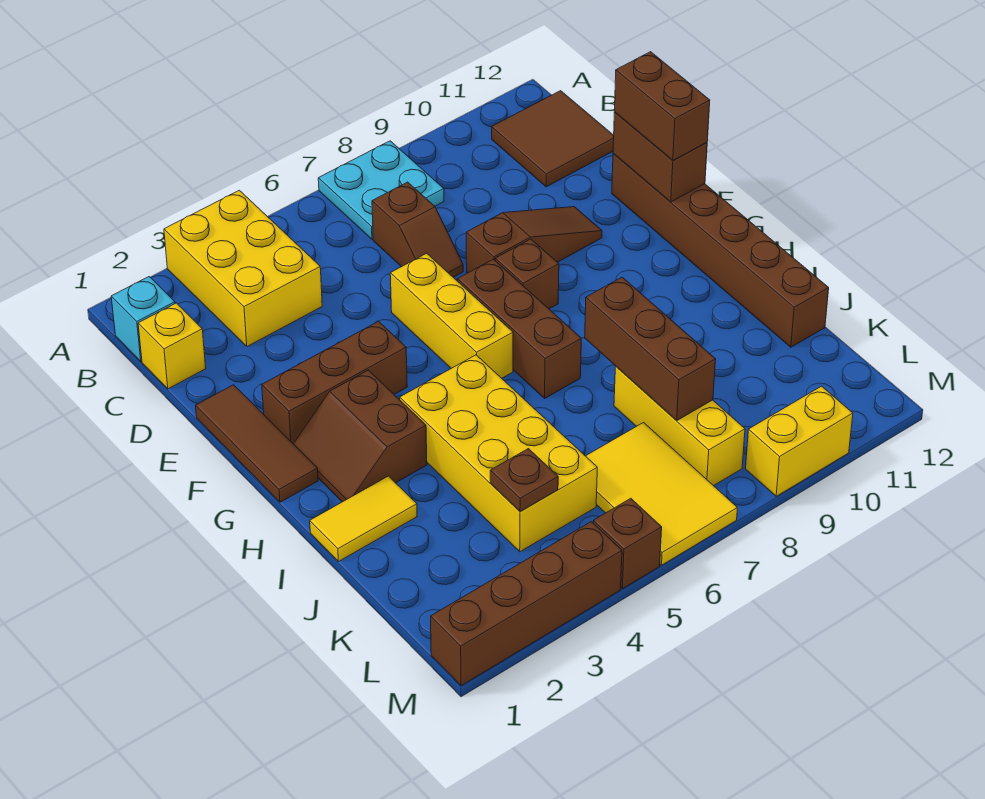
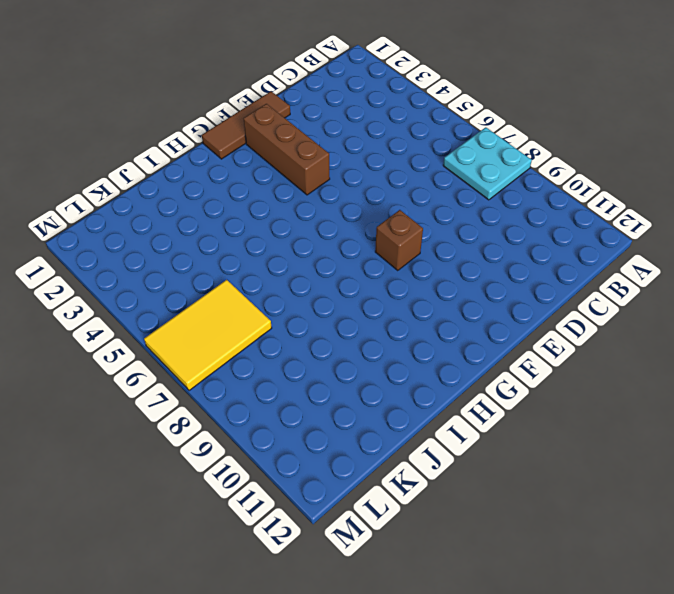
none -> yellow brick A3:C4 level 1
none -> cyan brick B1 level 1
none -> brown tile B11:C12 level 1

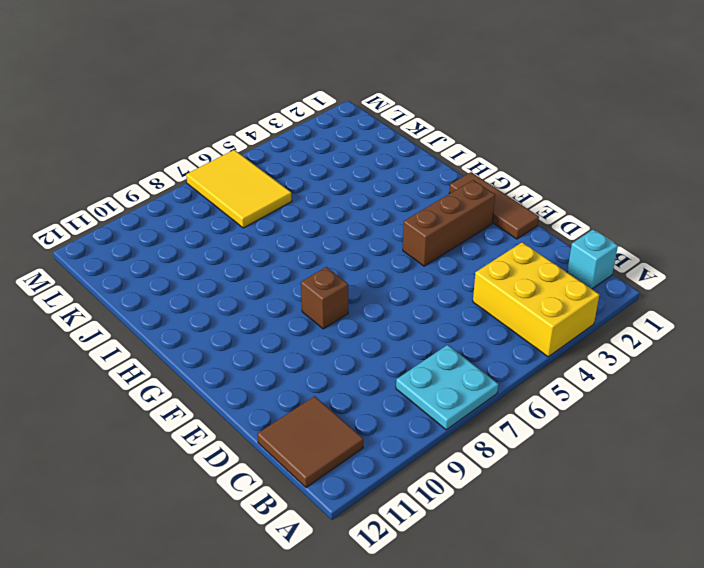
none -> yellow brick C1 level 1
none -> brown slope C7:D7 level 1 top C
none -> yellow brick E6:G6 level 1

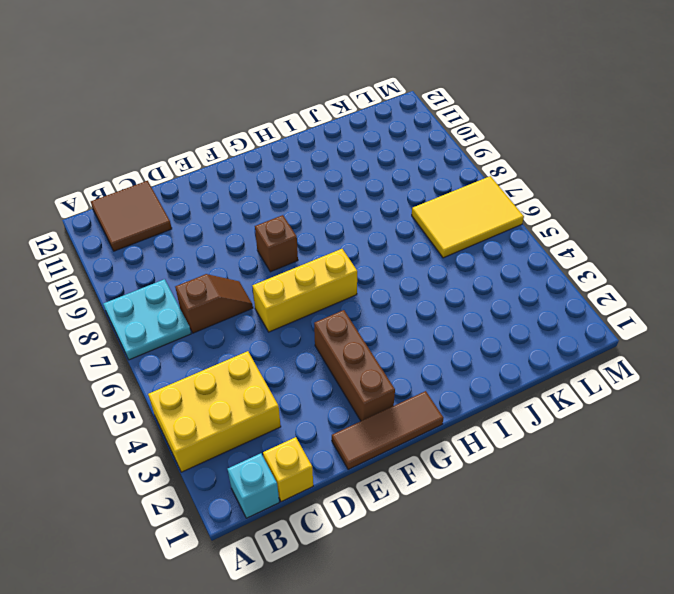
none -> brown slope E8:E10 level 1 top 8
none -> brown brick E12:J12 level 1
none -> brown brick F7:H7 level 1

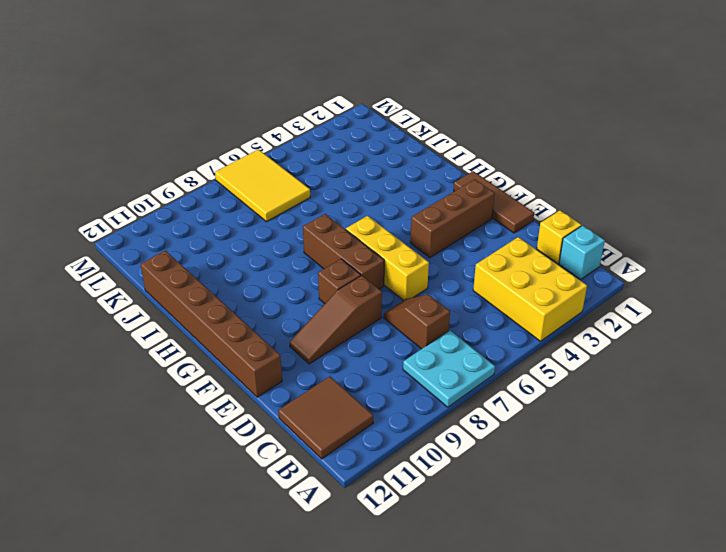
none -> brown slope G2:H3 level 1 top 3
none -> yellow brick H4:K5 level 1
none -> yellow tile I1:I2 level 1

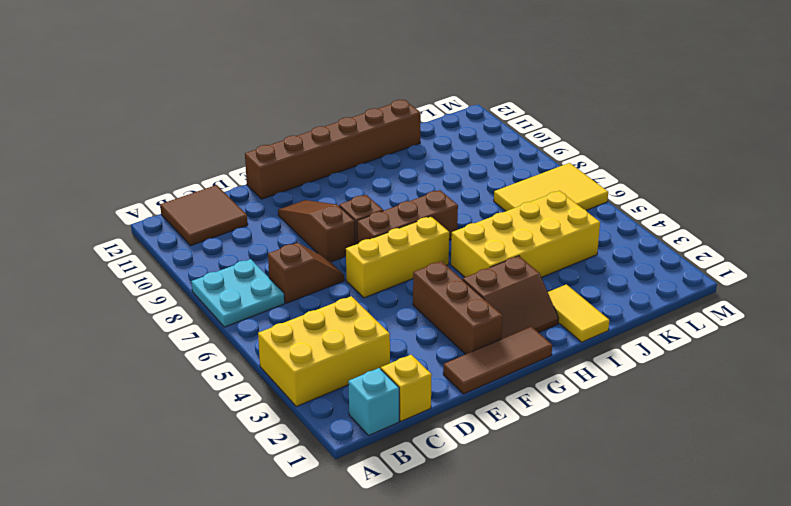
none -> yellow brick J8:L8 level 1
none -> brown brick M1:M4 level 1
none -> brown brick M5 level 1

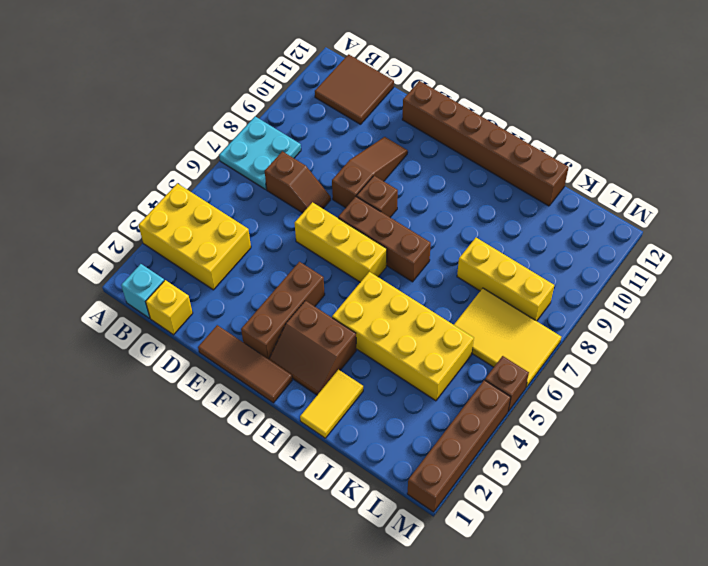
none -> yellow brick M9:M10 level 1
none -> brown brick E12:F12 level 2
none -> brown brick I8:K8 level 2

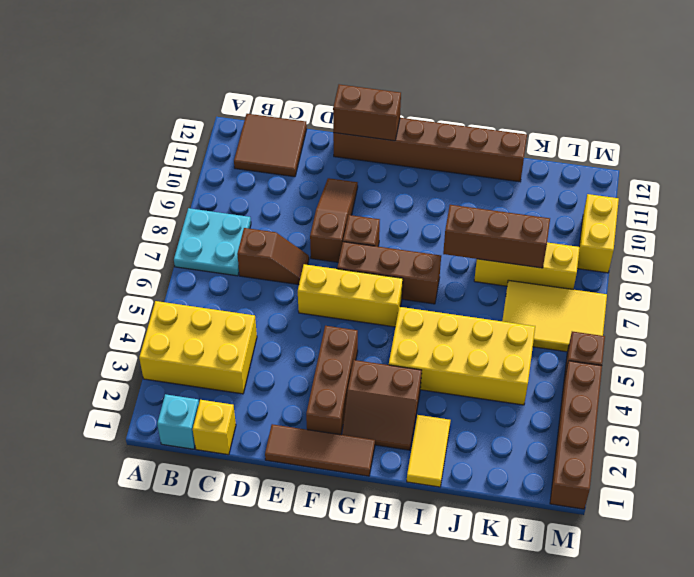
none -> brown plate K4 level 2
none -> brown brick E12:F12 level 3

